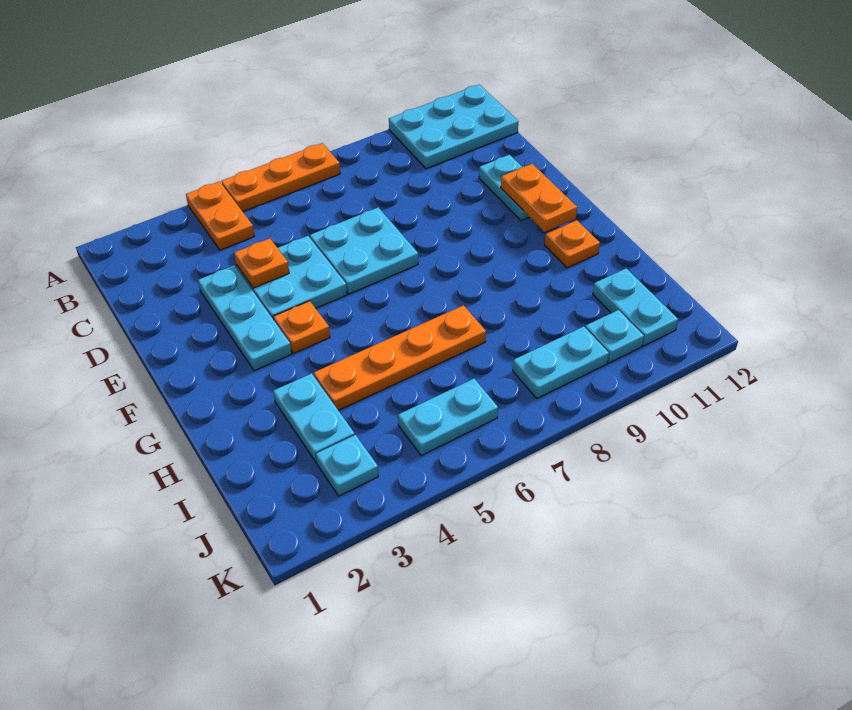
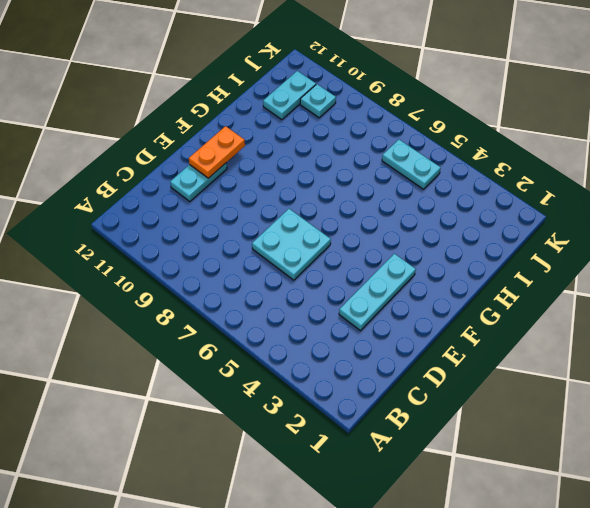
none -> orange plate A4:B4 level 1
none -> orange plate A5:A7 level 1
none -> cyan plate A10:B12 level 1

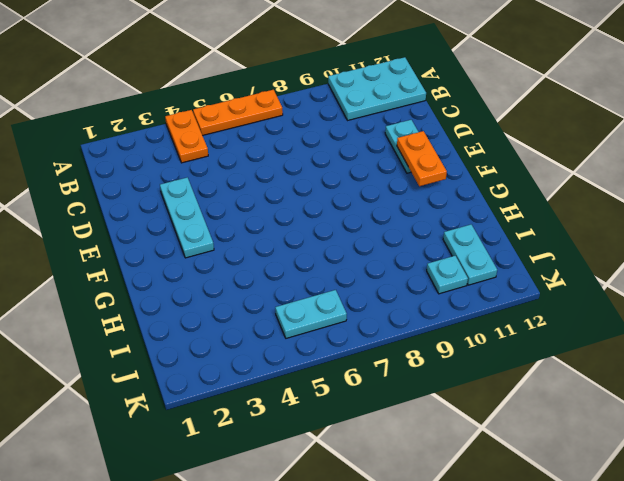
none -> cyan plate D4:E5 level 1
none -> cyan plate D6:E7 level 1
none -> orange plate F4 level 1

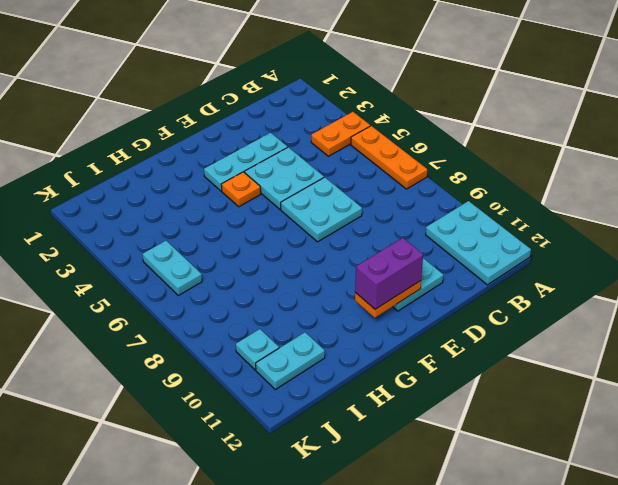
purple brick E11:F11 level 3 -> none
none -> orange plate G11 level 1
none -> cyan plate H3:I3 level 1
none -> orange plate H4:H7 level 1

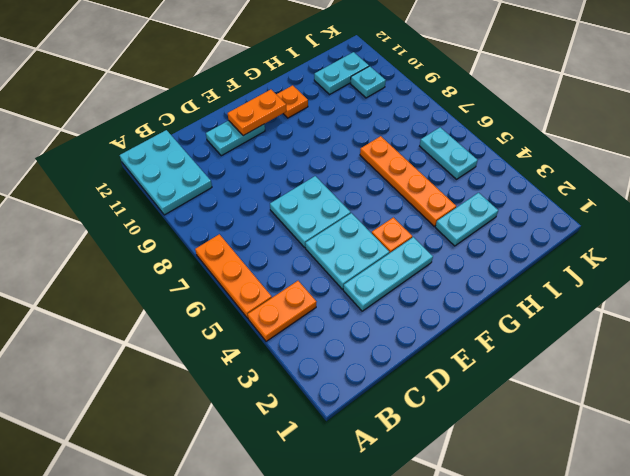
none -> cyan plate J3 level 1
none -> cyan plate J8:J9 level 1
none -> orange plate D4 level 2

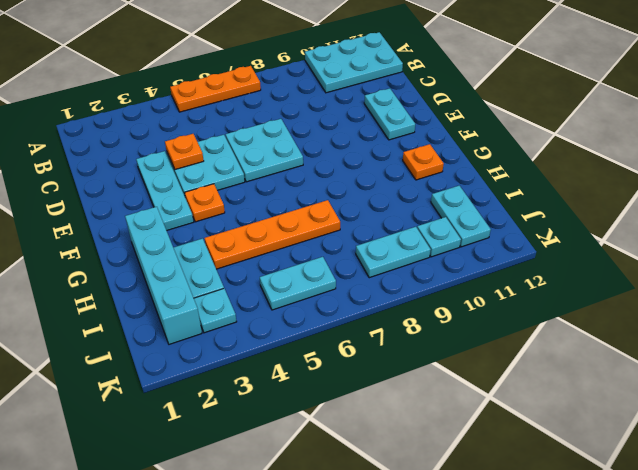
cyan brick G2:J2 level 1 -> none
none -> orange plate A4:B4 level 1
none -> orange plate E11:F11 level 2

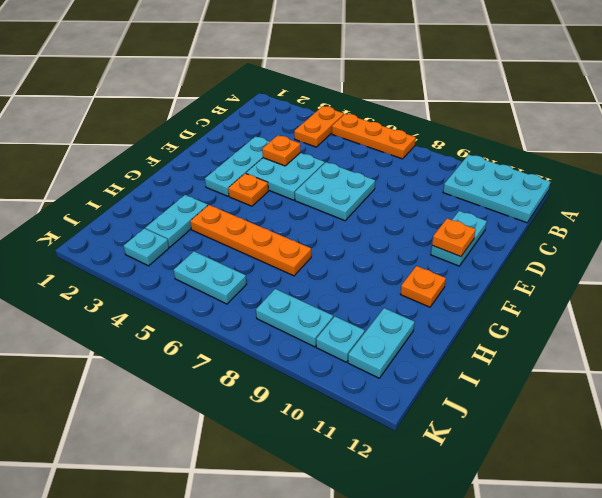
orange plate E11 level 2 -> orange plate E11:F11 level 2

